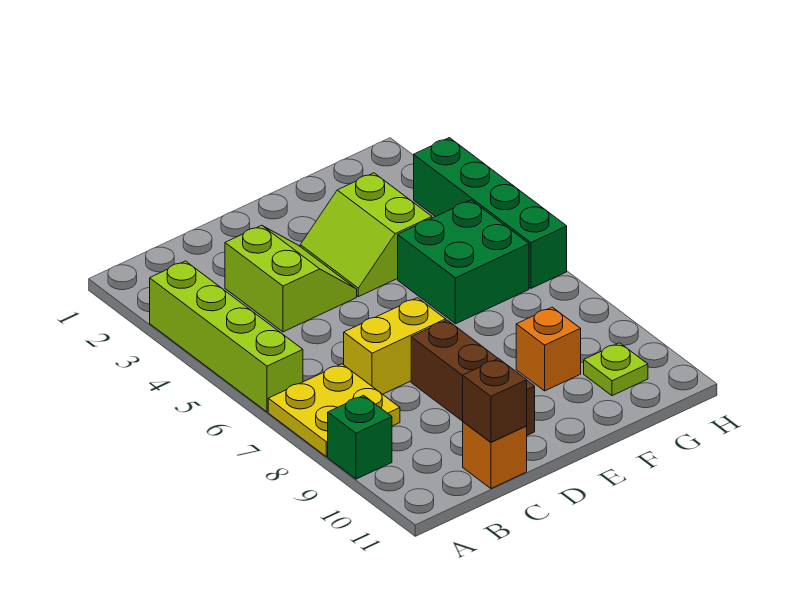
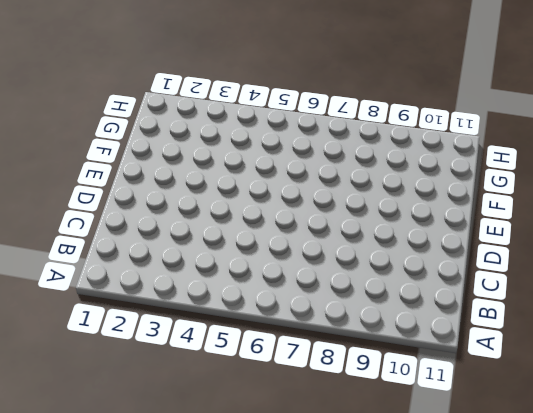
none -> lime brick A3:A6 level 1
none -> yellow plate A7:B8 level 1
none -> green brick A9 level 1

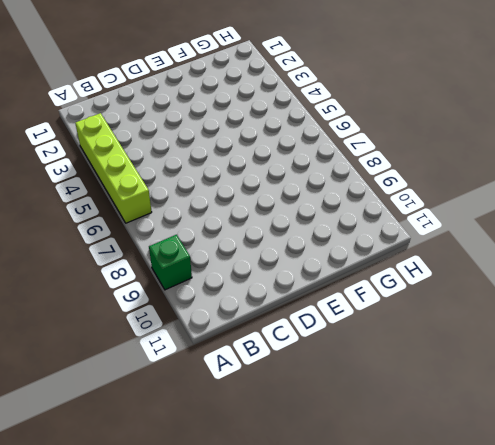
none -> yellow plate A7:B8 level 1
none -> lime slope C3:D4 level 1 top C
none -> yellow brick C7:D7 level 1

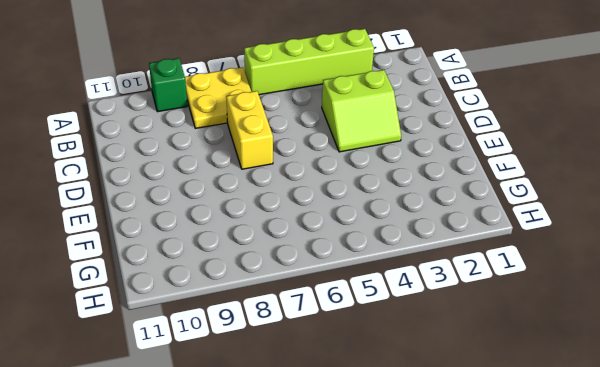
none -> orange brick C11 level 1
none -> brown brick D8:D10 level 1
none -> lime slope E3:F4 level 1 top F

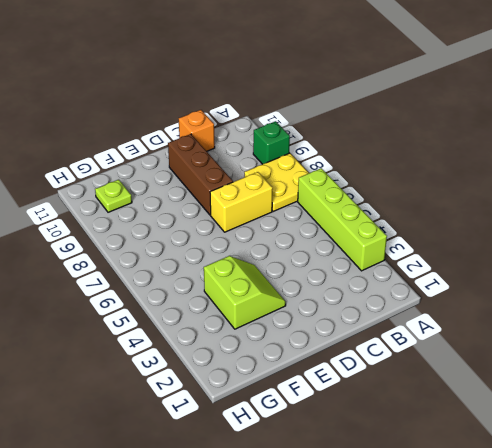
none -> lime slope C3:D4 level 1 top C
none -> green brick F5:G6 level 1
none -> orange brick F9 level 1

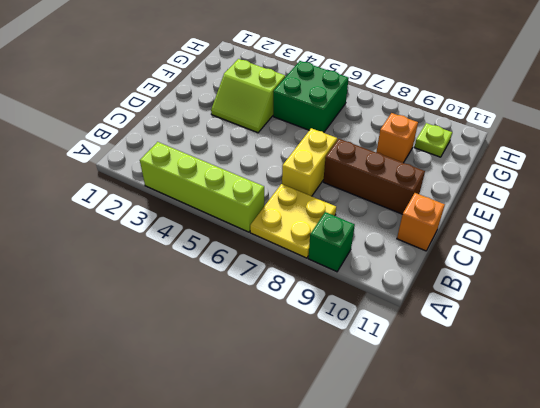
none -> lime slope C3:D4 level 1 top C
none -> green brick H3:H6 level 1
none -> brown brick C11 level 2

